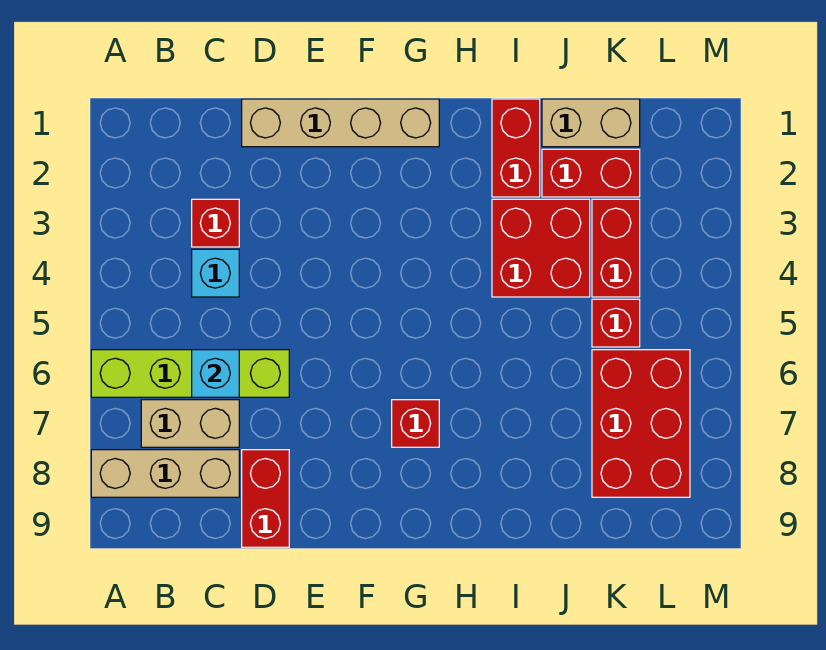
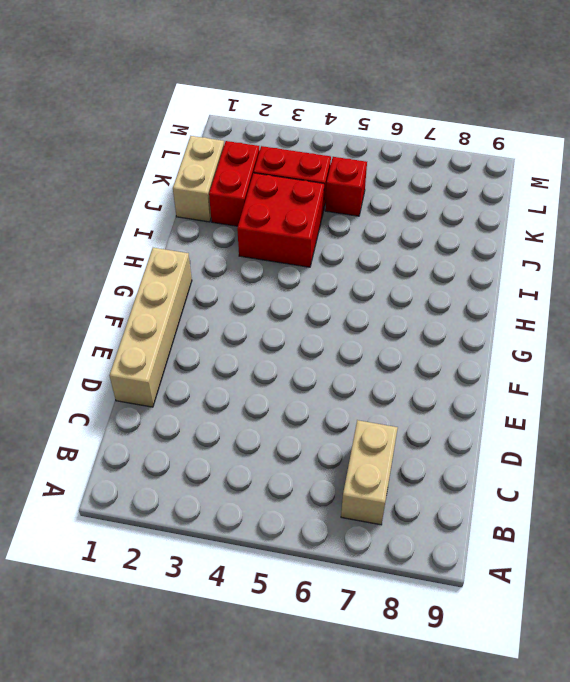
none -> lime brick A6:D6 level 1
none -> tan brick A8:C8 level 1
none -> red brick C3 level 1

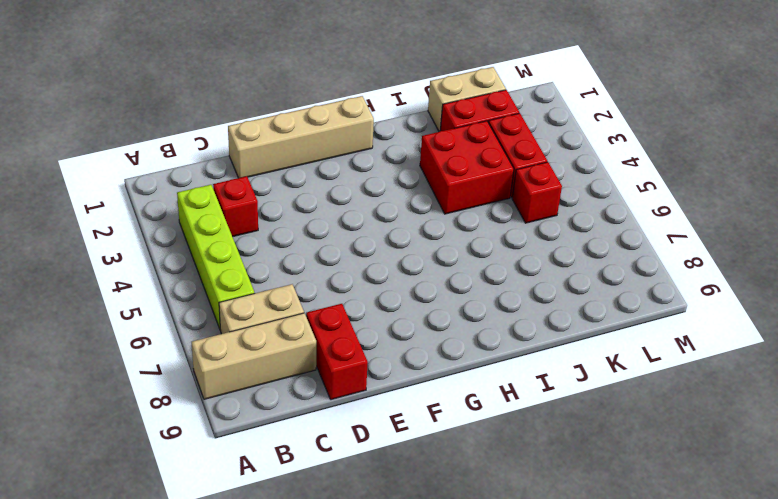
lime brick B3:B6 level 1 -> lime brick A6:D6 level 1
none -> cyan brick C4 level 1
none -> red brick G7 level 1
none -> red brick I1:I2 level 1

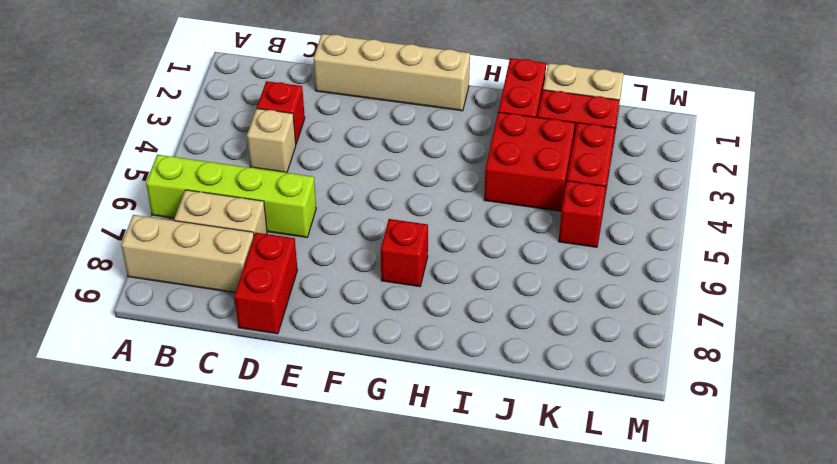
tan brick C4 level 1 -> cyan brick C4 level 1
none -> red brick K6:L8 level 1
none -> cyan brick C6 level 2

